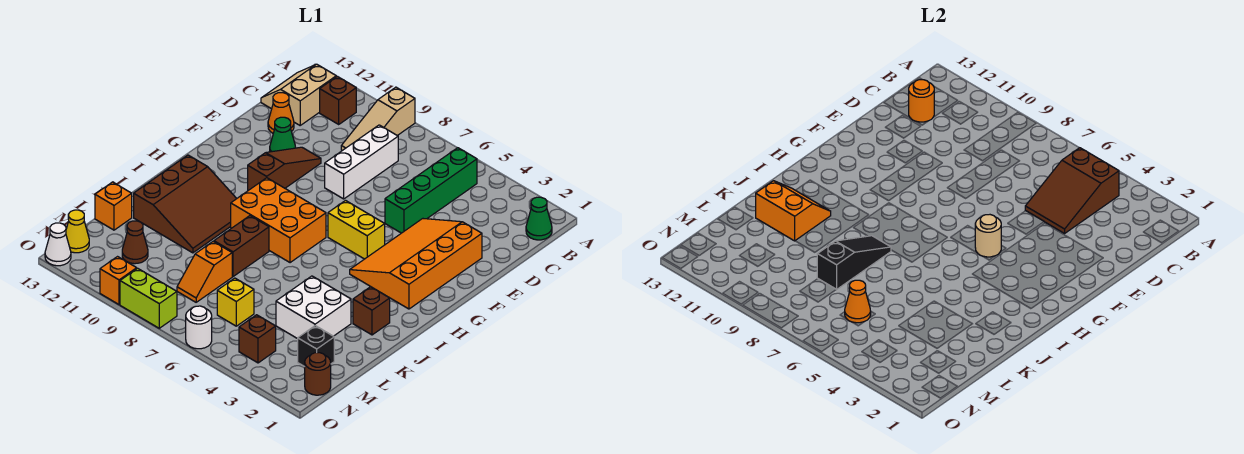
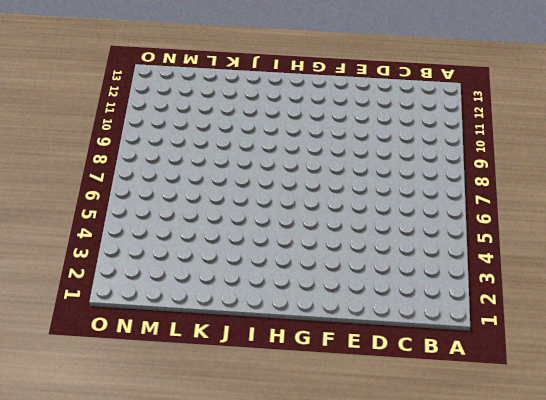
none -> tan slope A9:C9 level 1 top A
none -> green cone B1 level 1
none -> green brick B5:E5 level 1
none -> brown brick B11 level 1

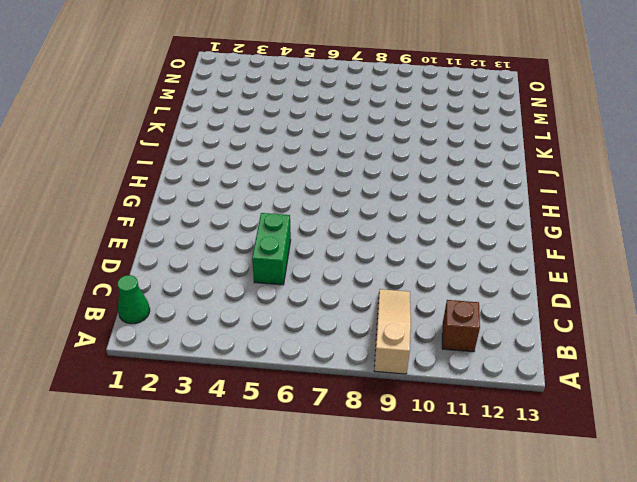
green brick D5:E5 level 1 -> green brick B5:E5 level 1
none -> tan slope B12:C13 level 1 top 12
none -> white brick C8:E8 level 1
none -> orange cone D12 level 1
none -> orange slope E2:H4 level 1 top 2

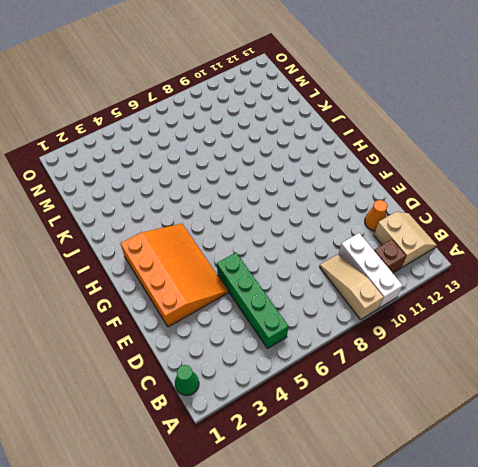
white brick A10:C10 level 1 -> white brick C8:E8 level 1
none -> brown slope E10:G10 level 1 top G
none -> green cone E11 level 1
none -> yellow brick G5:G6 level 1
none -> orange brick H7:I9 level 1

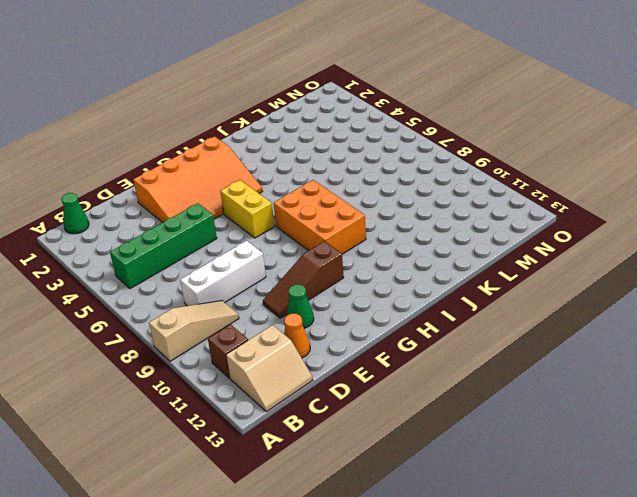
none -> brown slope I10:K12 level 1 top 12
none -> brown brick J2 level 1
none -> brown brick J8:K8 level 1
none -> white brick K3:L4 level 1

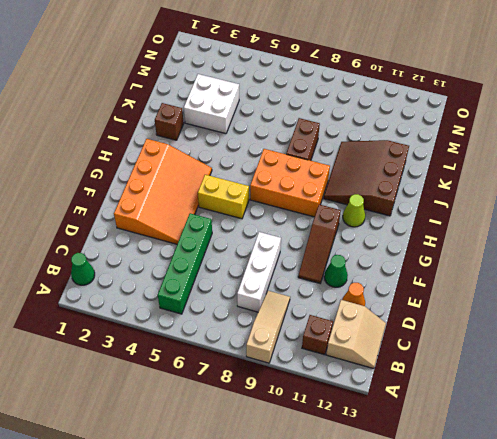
lime cone H11 level 1 -> none
none -> orange slope L8:M8 level 1 top L
none -> orange brick L13 level 1
none -> black brick M2 level 1
none -> yellow brick M6 level 1

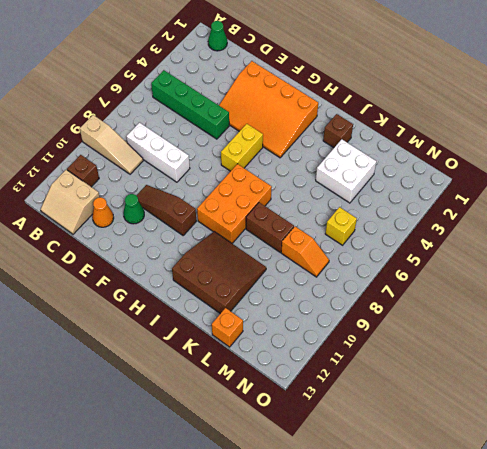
none -> black brick M2 level 1
none -> brown cone M11 level 1
none -> brown round brick N1 level 1
none -> brown brick N4 level 1

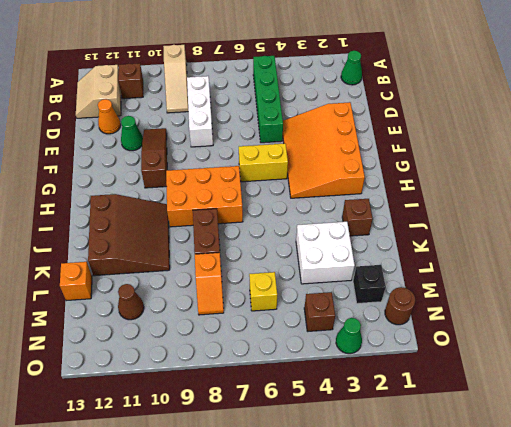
green cone O3 level 1 -> none
none -> yellow cone N13 level 1
none -> white round brick O6 level 1
none -> lime brick O8:O9 level 1
none -> orange brick O10 level 1

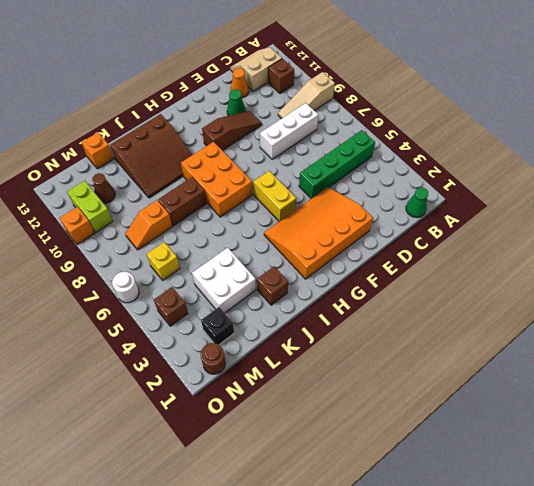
lime brick N10:N11 level 1 -> lime brick O8:O9 level 1
none -> yellow cone N13 level 1
none -> white cone O13 level 1
none -> brown slope B4:D5 level 2 top B
none -> orange round brick C12 level 2

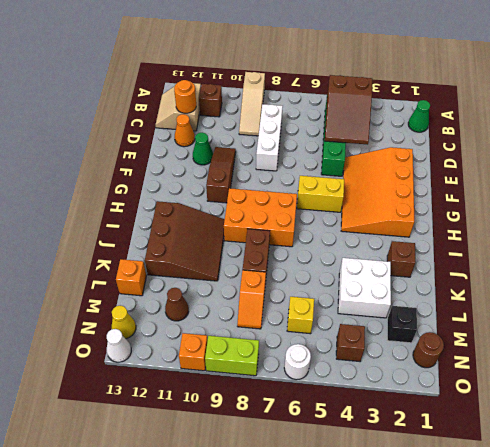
none -> tan round brick G5 level 2
none -> black slope J8:L8 level 2 top L
none -> orange slope J11:K12 level 2 top K
none -> orange cone M6 level 2

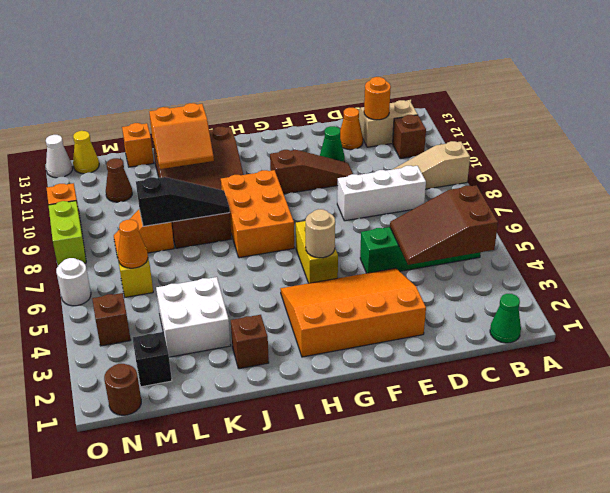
orange slope J11:K12 level 2 top 12 -> orange slope J11:K12 level 2 top K

